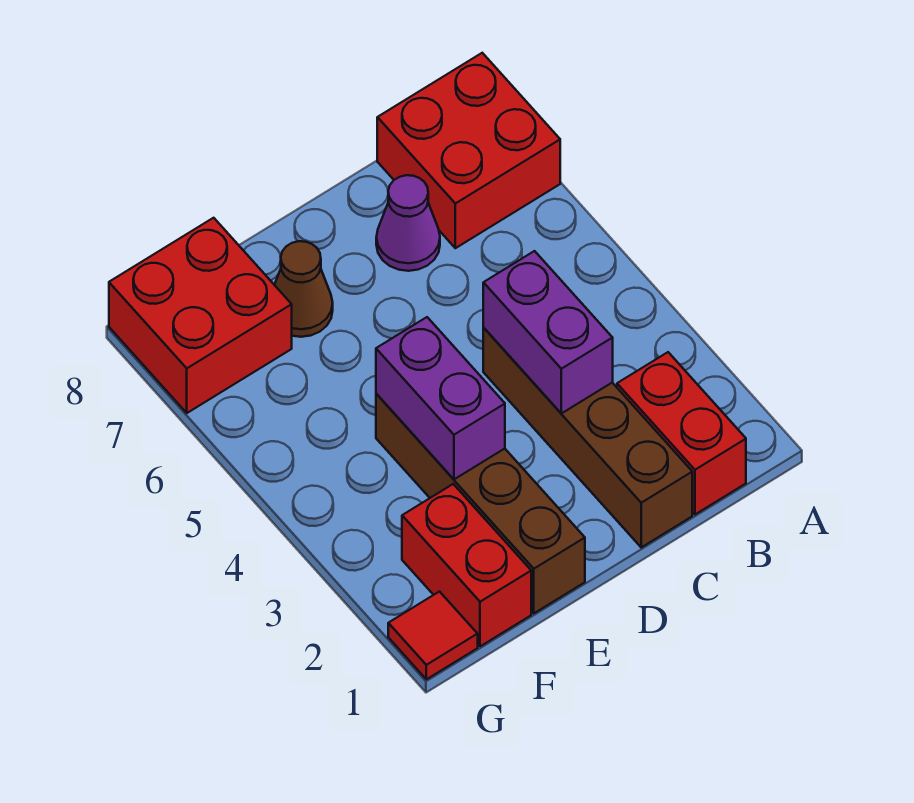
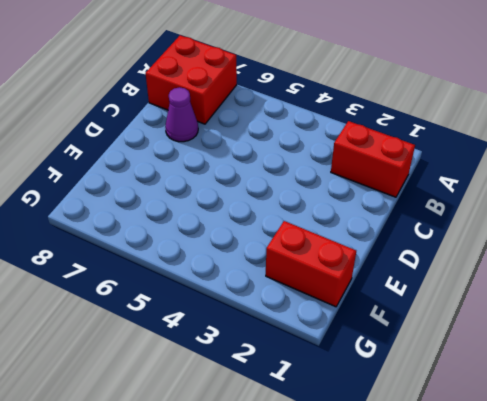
none -> brown brick C1:C4 level 1
none -> brown brick E1:E4 level 1

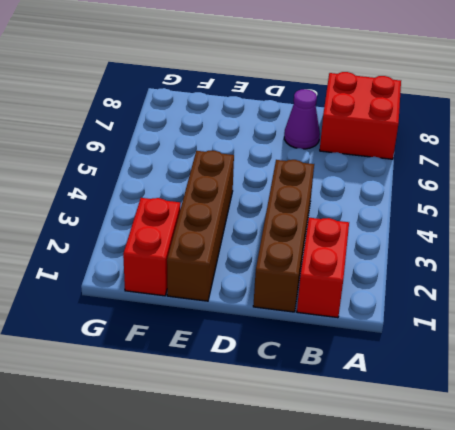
none -> brown cone E7 level 1
none -> red brick F7:G8 level 1

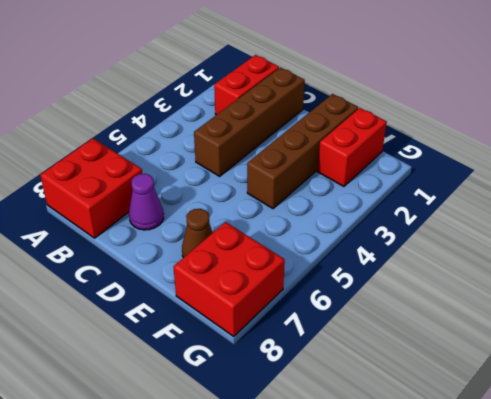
none -> red tile G1 level 1
none -> purple brick C3:C4 level 2

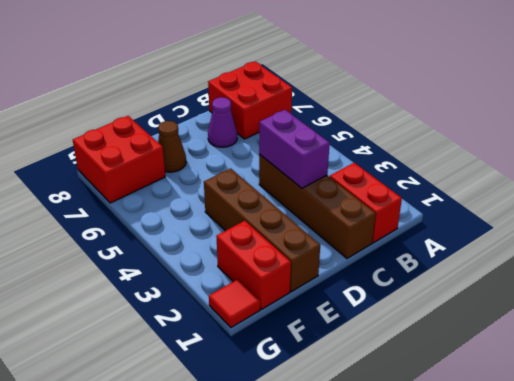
none -> purple brick E3:E4 level 2

